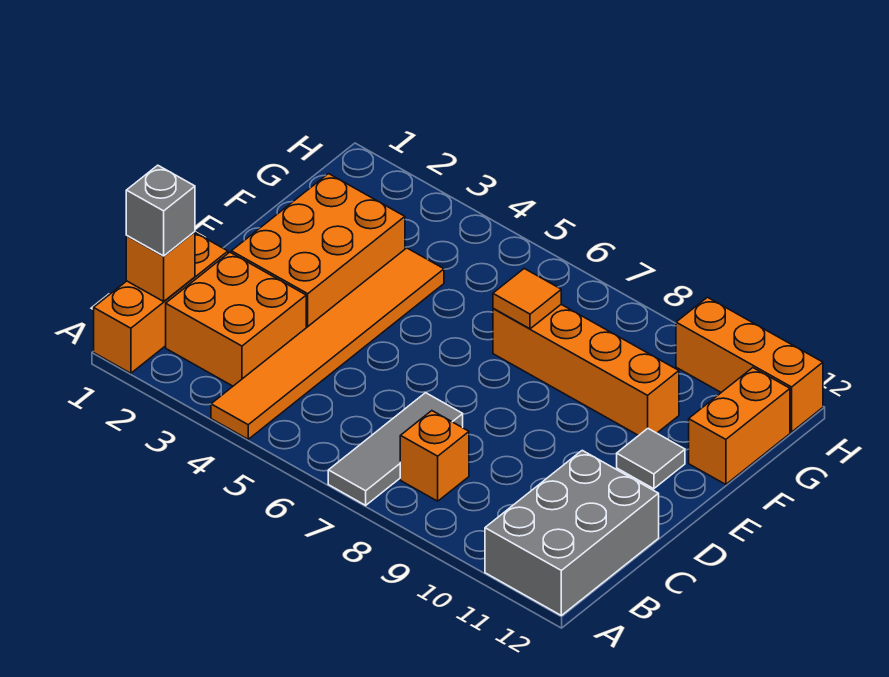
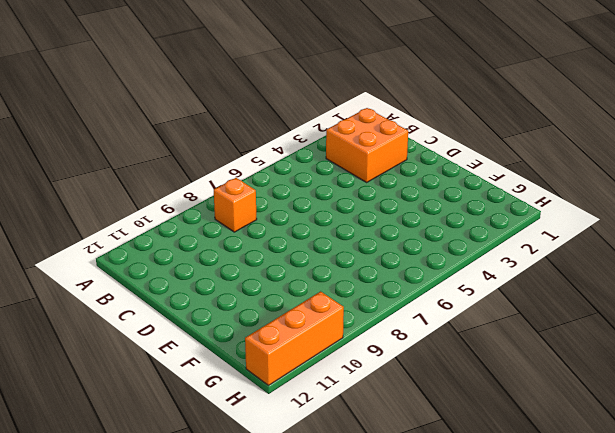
none -> orange brick A1:C1 level 1
none -> orange tile A4:F4 level 1
none -> grey tile A7:C7 level 1

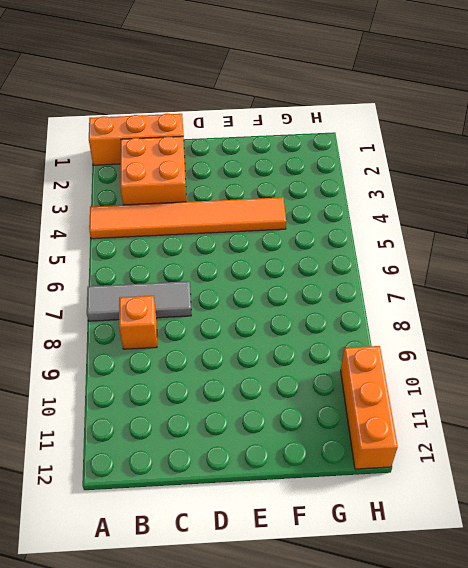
none -> grey brick A11:C12 level 1
none -> orange brick D2:F3 level 1
none -> grey tile E11 level 1

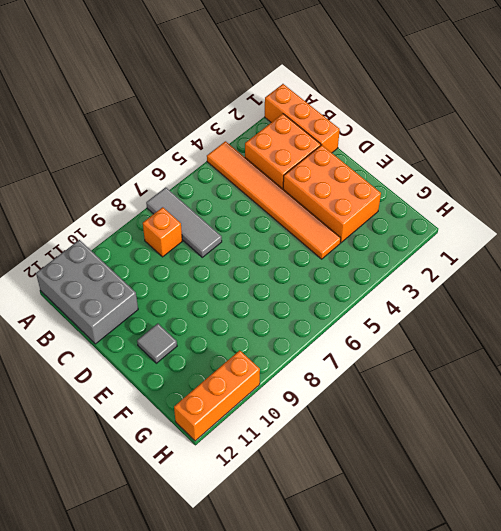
none -> orange brick F7:F10 level 1
none -> orange brick F12:G12 level 1
none -> orange brick B1 level 2

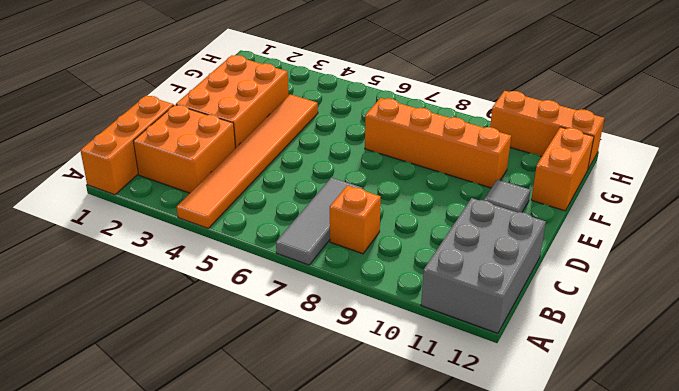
none -> orange brick B1 level 2
none -> orange tile F7 level 2
none -> grey brick B1 level 3

